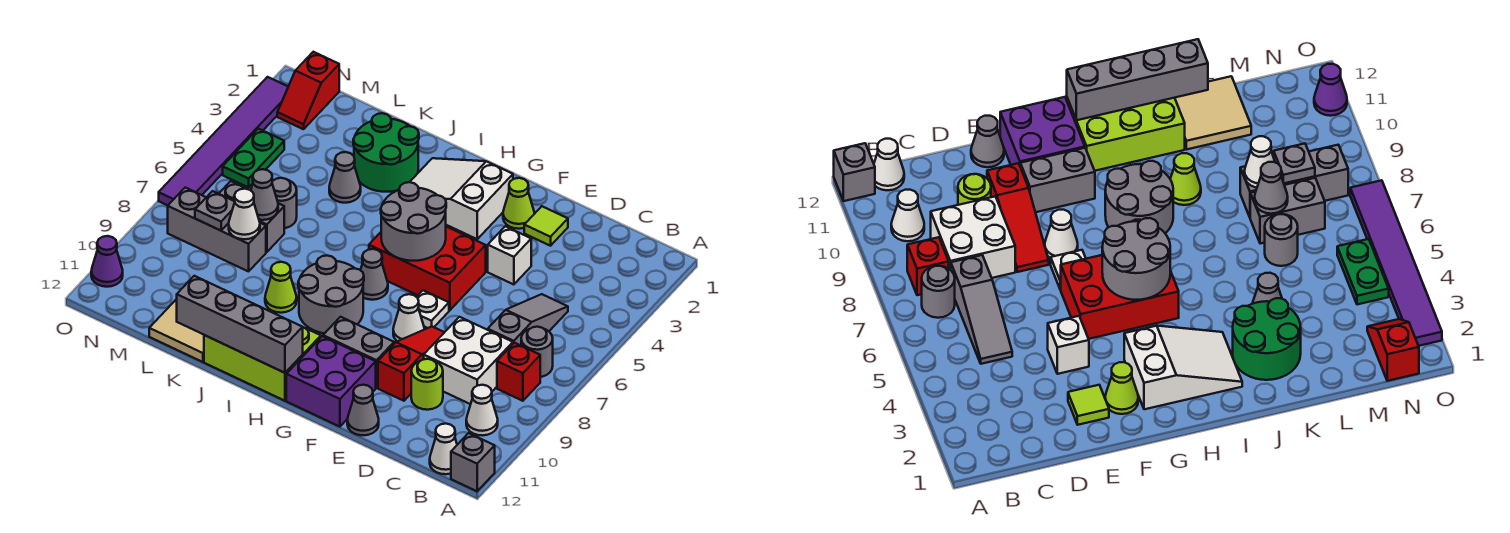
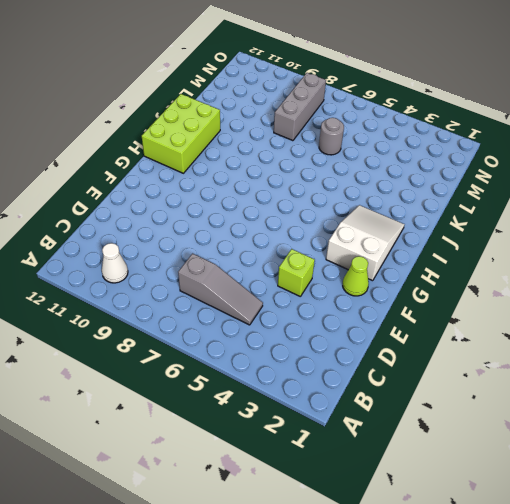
lime brick E4 level 1 -> white brick E4 level 1
none -> grey brick A12 level 1
none -> grey round brick B7 level 1
none -> red brick B8 level 1
none -> white cone B12 level 1

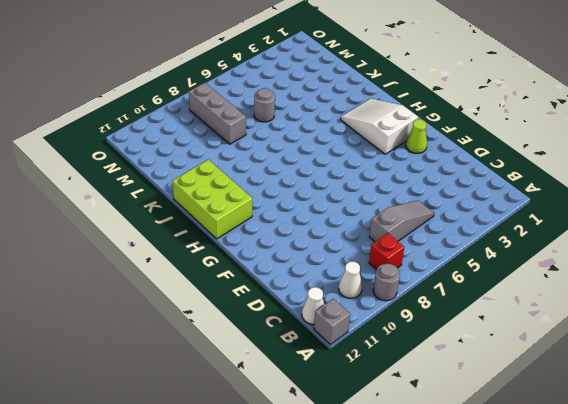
grey round brick A9 level 1 -> grey round brick B7 level 1
none -> white brick C8:D9 level 1
none -> lime round brick D10 level 1
none -> lime tile E2 level 1
none -> white brick E4 level 1

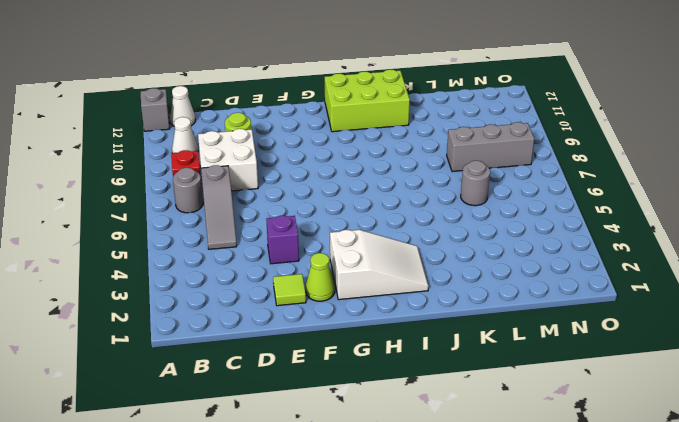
purple brick E4 level 1 -> white brick E4 level 1
none -> red slope E8:E10 level 1 top 10
none -> grey cone E12 level 1
none -> red brick F5:H6 level 1
none -> white plate F7 level 1

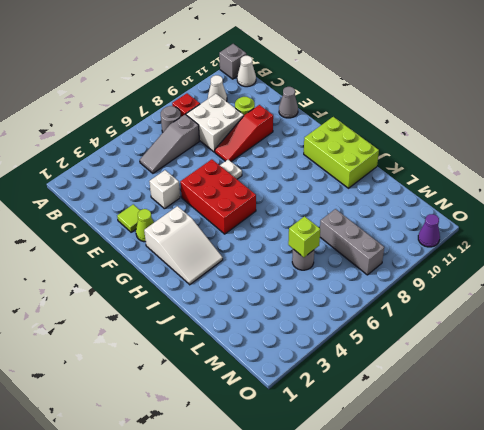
lime brick L6 level 2 -> none
none -> white cone F8 level 1
none -> grey brick F10:G10 level 1
none -> purple brick F11:G12 level 1
none -> grey cone H7 level 1

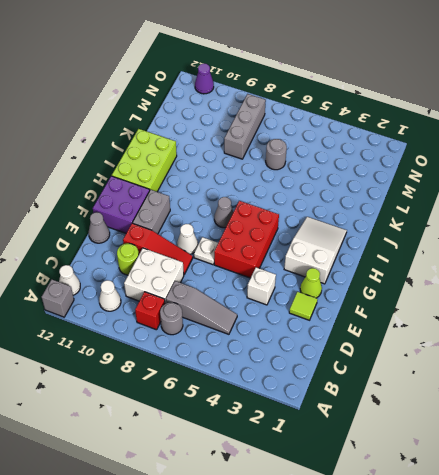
none -> grey round brick H8:I9 level 1
none -> green round brick J2:K3 level 1
none -> lime cone J9 level 1
none -> grey cone K4 level 1

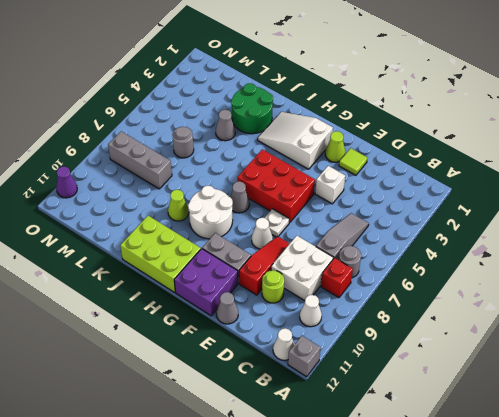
white round brick H8:I9 level 1 -> grey round brick H8:I9 level 1
none -> tan tile K11:L12 level 1
none -> grey brick L7:M7 level 1
none -> red slope N1:N2 level 1 top 1
none -> green plate N4:N5 level 1

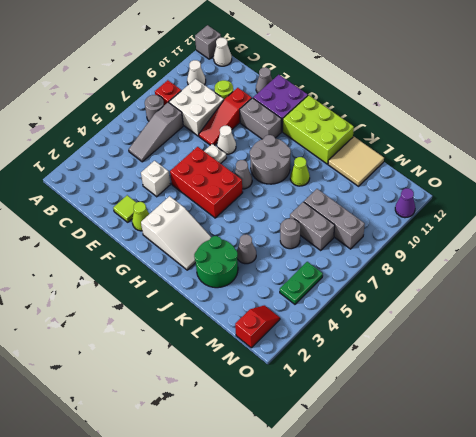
none -> purple tile O2:O7 level 1
none -> grey round brick G5:H6 level 2
none -> grey brick H12:K12 level 2
none -> grey cone L7 level 2

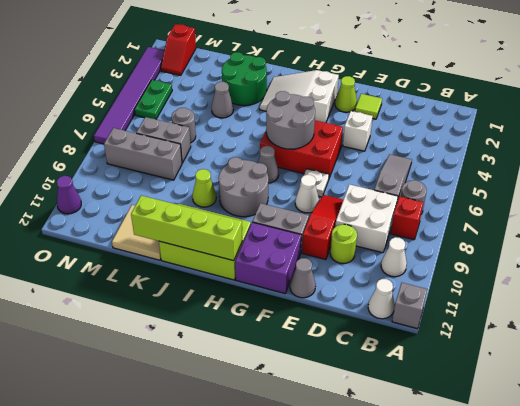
lime brick H12:K12 level 2 -> grey brick H12:K12 level 2
none -> grey cone L7 level 2
none -> white cone L8 level 2
none -> grey plate M8 level 2

